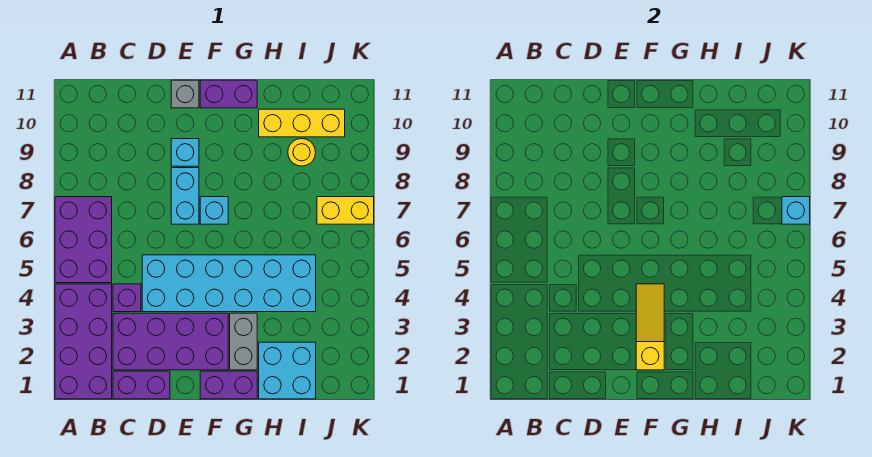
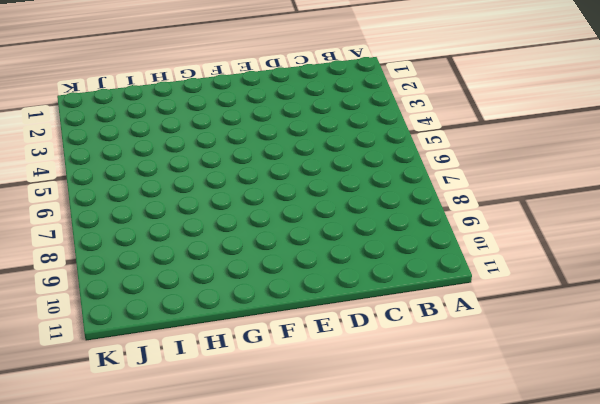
none -> purple brick A1:B4 level 1
none -> purple brick A5:B7 level 1
none -> purple brick C1:D1 level 1

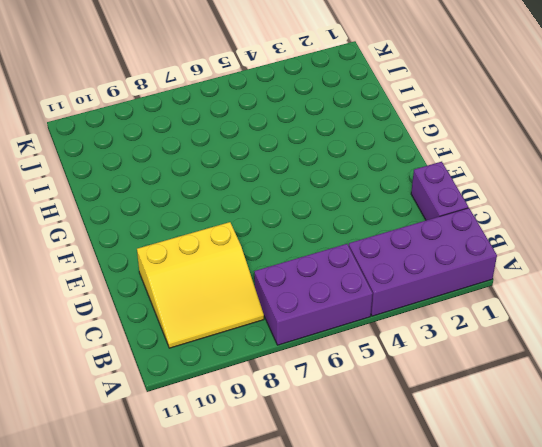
yellow slope B8:D10 level 1 top D -> none
none -> purple brick C2:F3 level 1
none -> purple brick C4 level 1
none -> cyan brick D4:I5 level 1

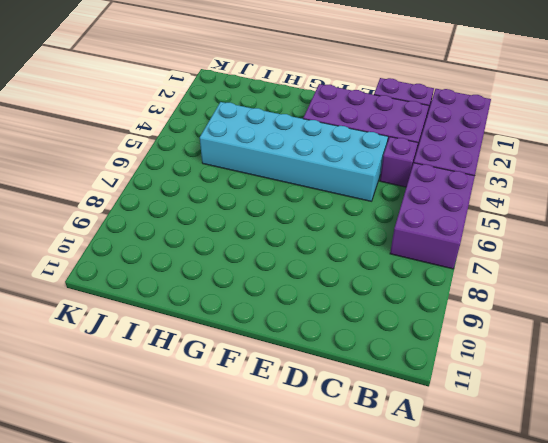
none -> cyan brick E7:E8 level 1
none -> cyan brick E9 level 1
none -> grey brick E11 level 1

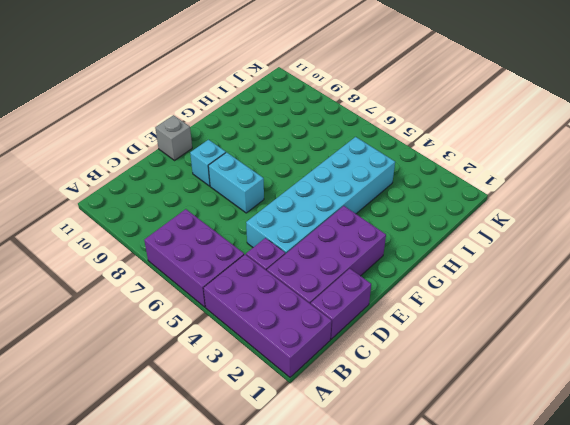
none -> purple brick F1:G1 level 1
none -> cyan brick F7 level 1
none -> purple brick F11:G11 level 1

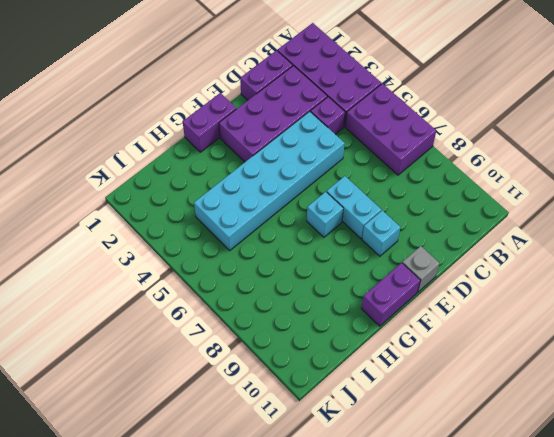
none -> grey brick G2:G3 level 1
none -> cyan brick H1:I2 level 1
none -> yellow brick H10:J10 level 1

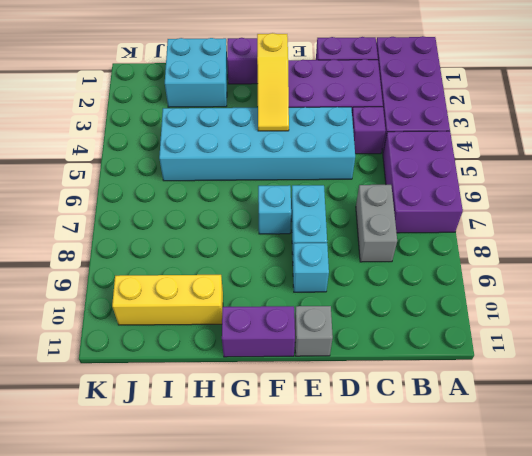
grey brick C7:C8 level 1 -> grey brick G2:G3 level 1
none -> yellow round brick I9 level 1
none -> yellow brick J7:K7 level 1
none -> cyan brick K7 level 2

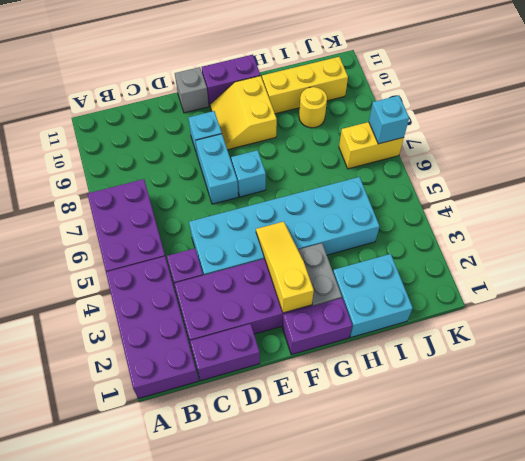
yellow slope F9:G10 level 1 top G -> none

